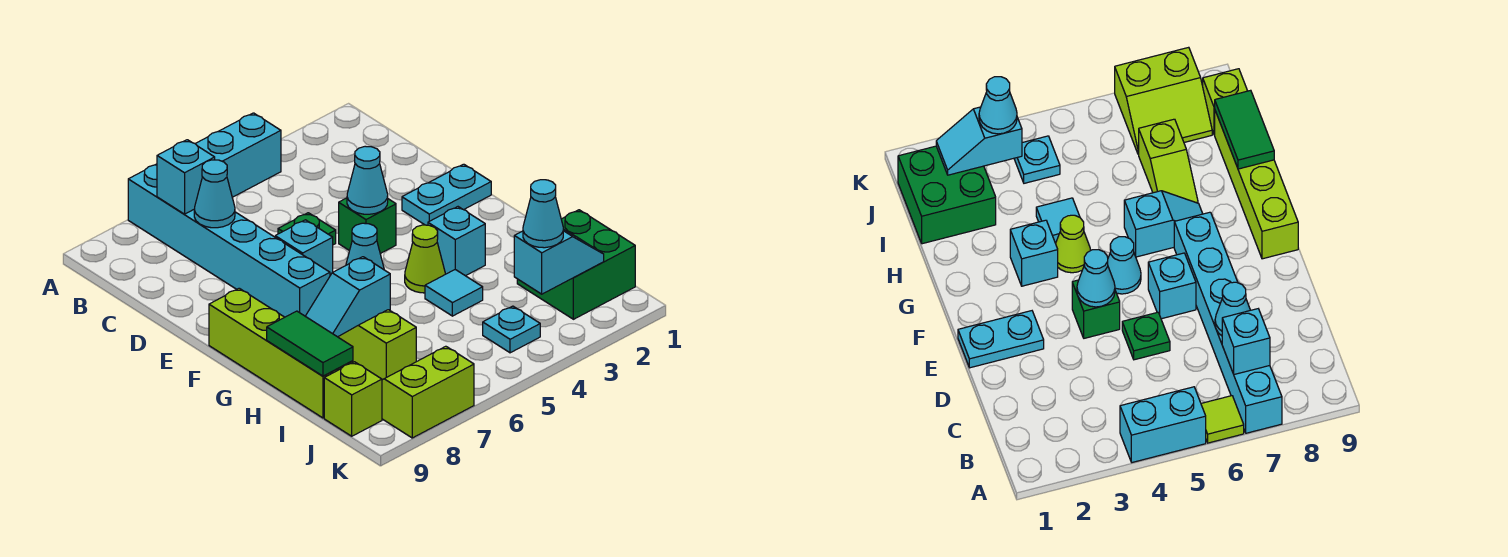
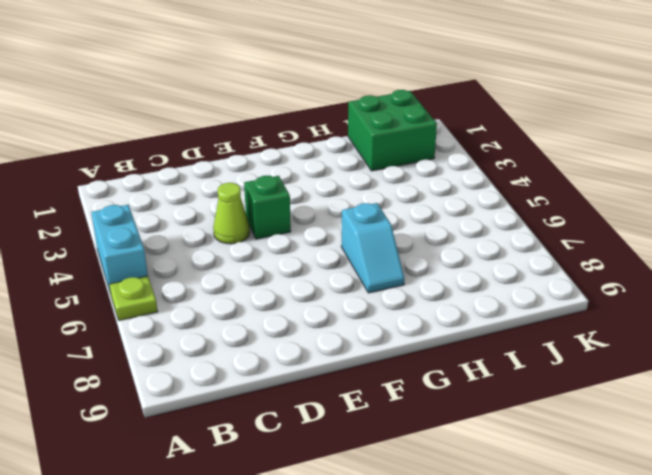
lime plate A6 level 1 -> lime tile A6 level 1
lime cone D4 level 1 -> lime cone G4 level 1
none -> cyan brick A7:F7 level 1
none -> green plate D5 level 1
none -> cyan plate E1:E2 level 1

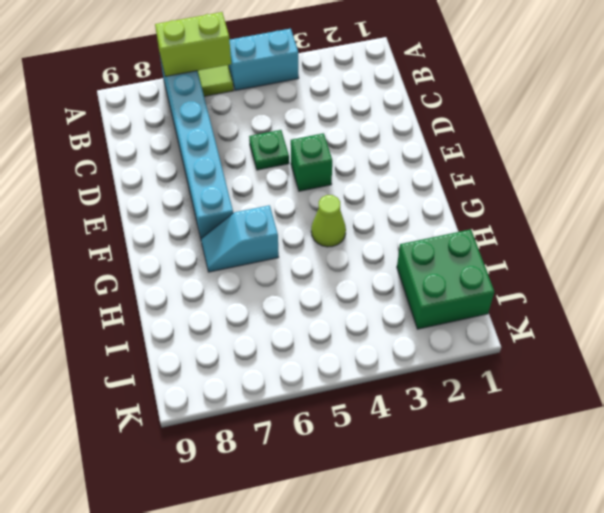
lime brick A6:A7 level 2 -> none
none -> cyan plate E1:E2 level 1
none -> cyan brick E6 level 1
none -> cyan cone F5 level 1

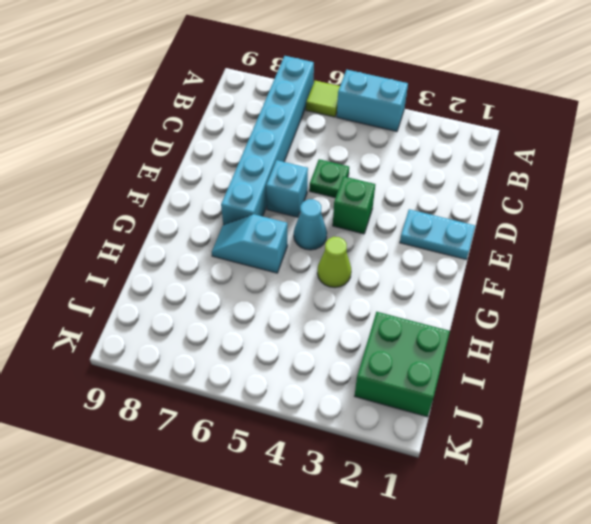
none -> lime brick F9:I9 level 1
none -> cyan brick G3 level 1
none -> cyan tile H4 level 1

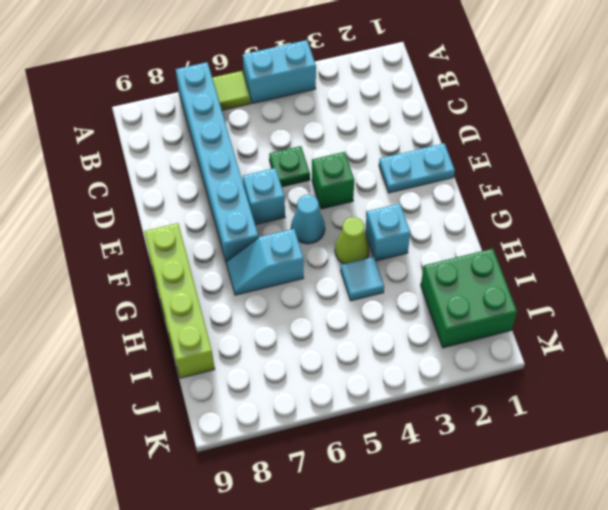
none -> lime slope H7:I7 level 1 top I
none -> cyan plate J4 level 1
none -> lime slope J7:K8 level 1 top K

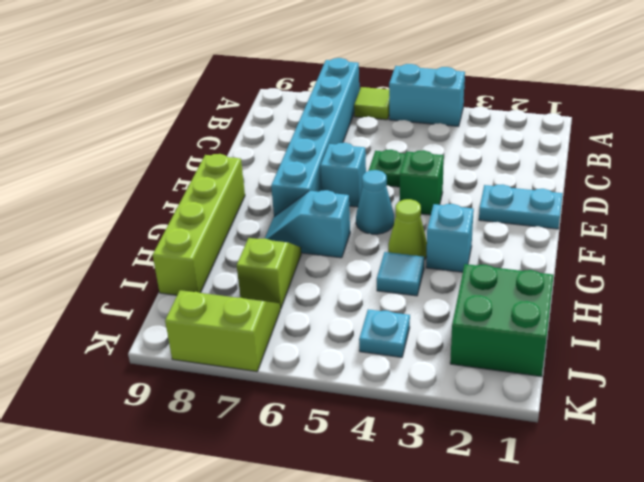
none -> lime brick J9 level 1
none -> cyan brick B7 level 2
none -> cyan cone C7 level 2

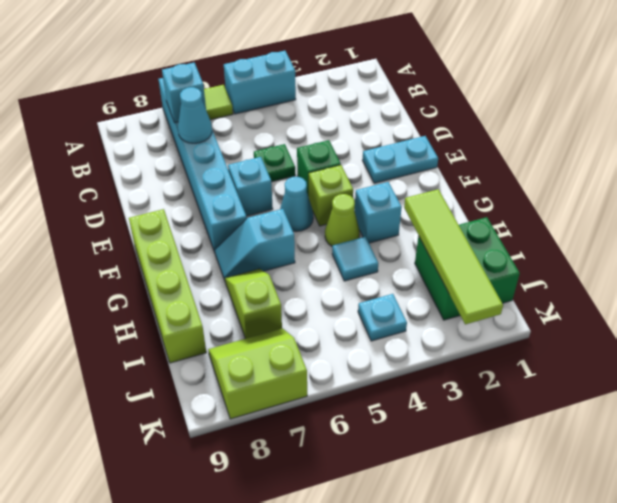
lime brick F4 level 1 -> lime brick J9 level 1
lime tile H2:K2 level 2 -> cyan slope J2:J3 level 2 top 3
none -> cyan cone E4 level 2
none -> green tile H9:I9 level 2
none -> cyan cone J3 level 3

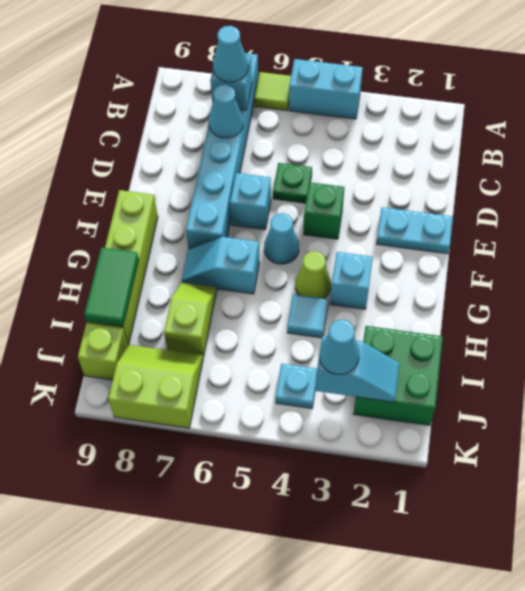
cyan cone B7 level 3 -> cyan cone E4 level 2

